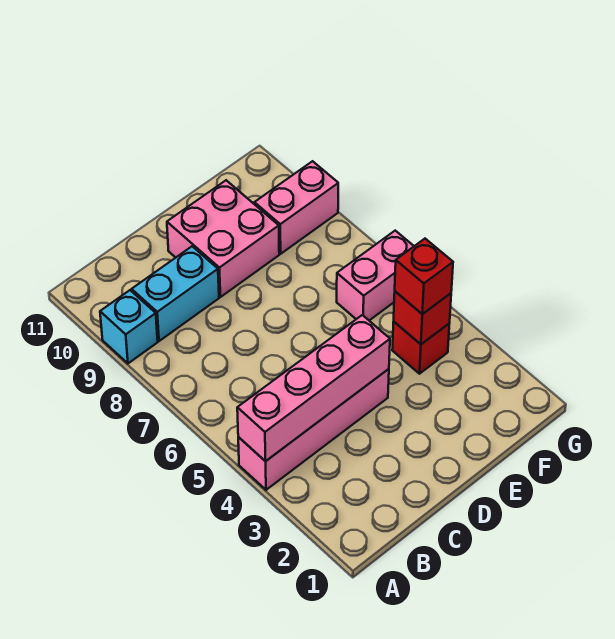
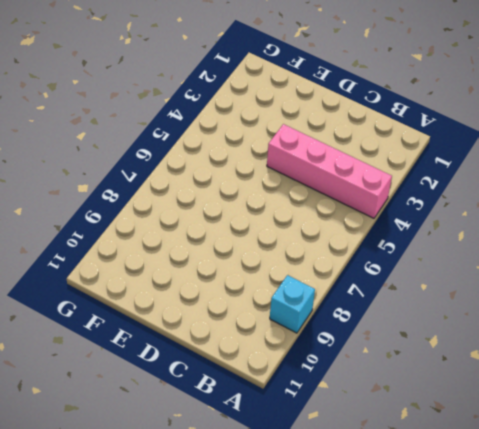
none -> cyan brick B9:C9 level 1
none -> pink brick D9:E10 level 1

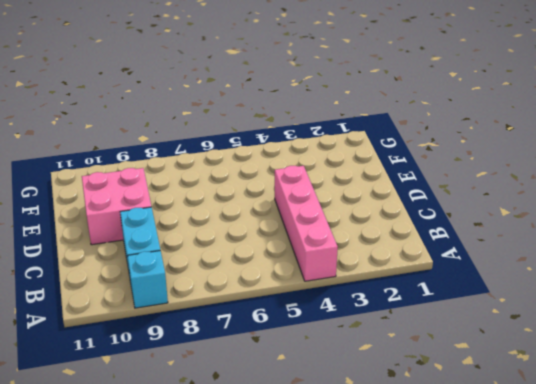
none -> red brick F4 level 1
none -> pink brick F6:G6 level 1

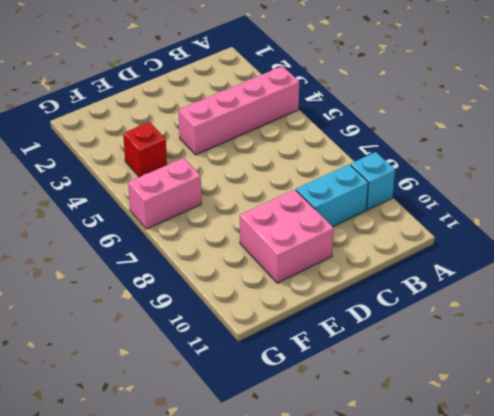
none -> pink brick F9:G9 level 1
none -> pink brick A4:D4 level 2

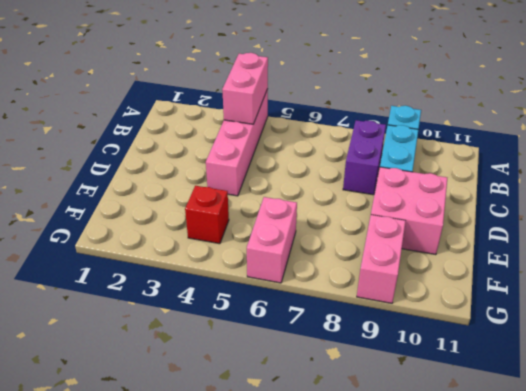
pink brick A4:B4 level 2 -> pink brick A4:D4 level 2
purple brick B8:C8 level 1 -> none
none -> red brick F4 level 2
none -> red brick F4 level 3

